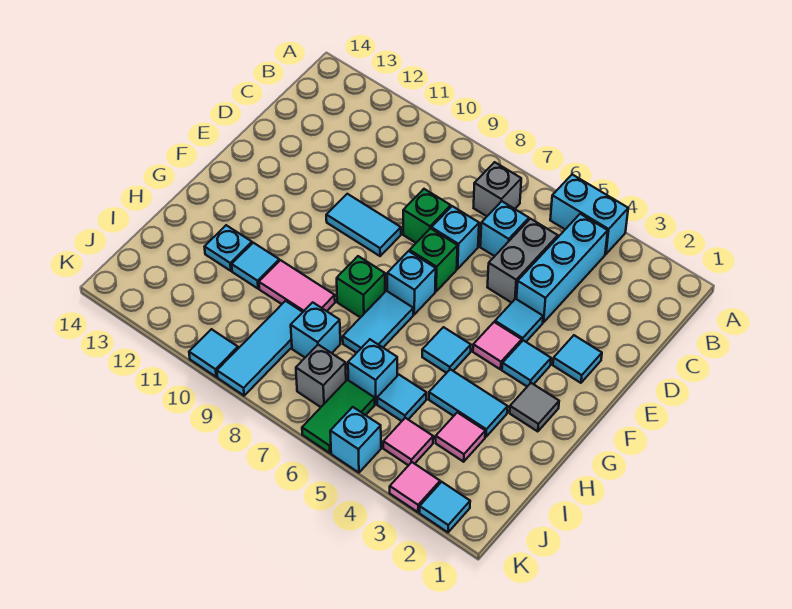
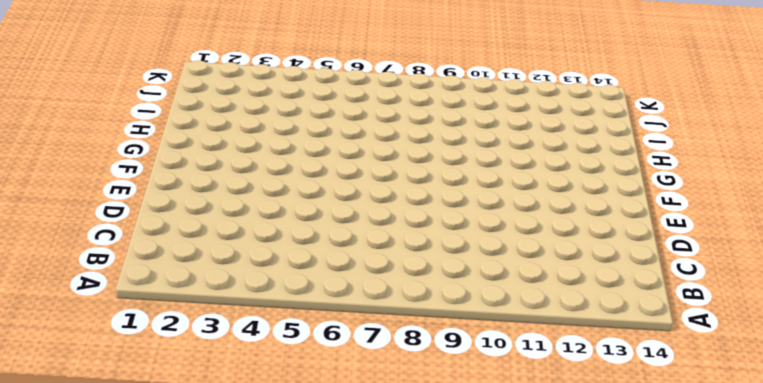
none -> cyan brick A4:A5 level 1
none -> cyan brick B4:D4 level 1
none -> grey brick B7 level 1
none -> grey brick C5:D5 level 1

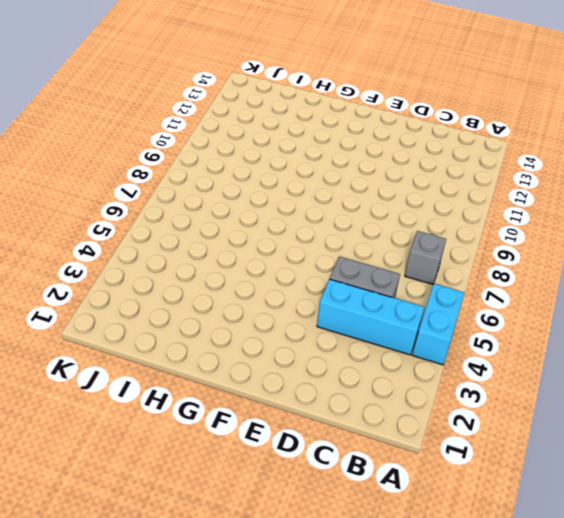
none -> cyan brick C6 level 1
none -> cyan brick D7 level 1
none -> green brick D8 level 1
none -> cyan tile E2 level 1

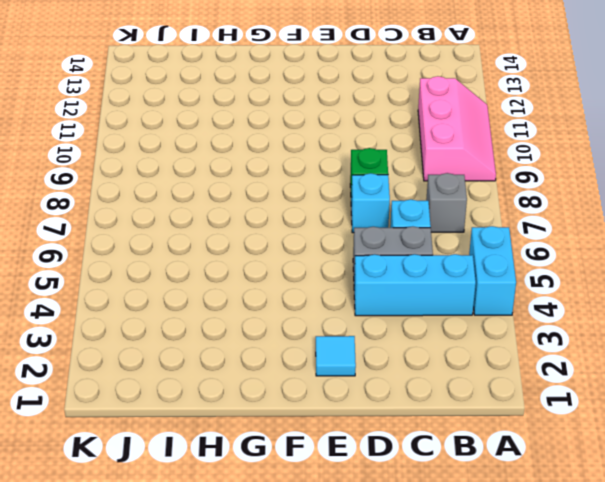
pink slope A9:B11 level 1 top B -> none
none -> cyan tile E4 level 1
none -> green brick E7 level 1
none -> cyan tile E9:E10 level 1
none -> cyan tile F3 level 1

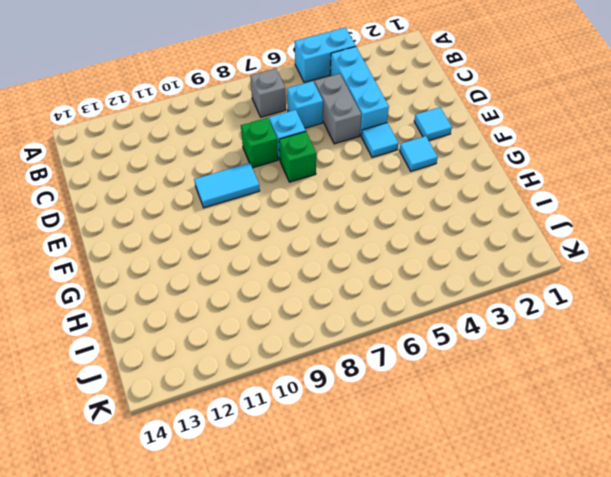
none -> pink tile F4 level 1
none -> cyan brick F7 level 1
none -> grey tile G2 level 1
none -> cyan tile G5 level 1

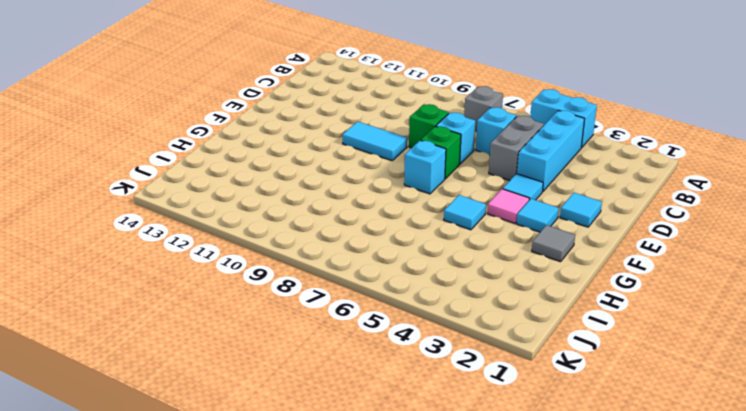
none -> cyan tile G7:H7 level 1
none -> green brick G8 level 1
none -> cyan tile H3:H4 level 1
none -> pink tile H9:H10 level 1

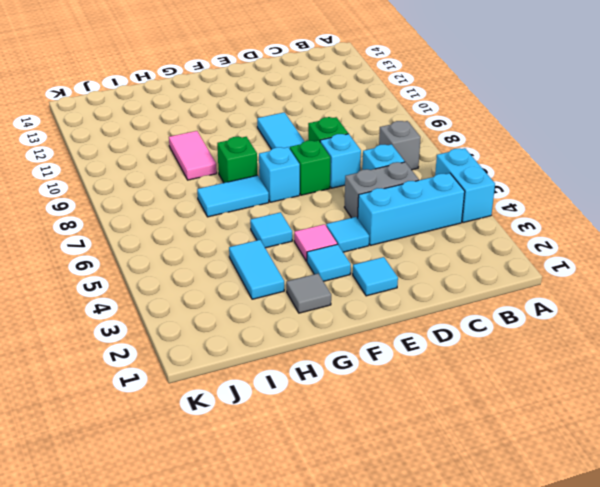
none -> cyan tile H11 level 1
none -> cyan plate H12 level 1
none -> pink tile I3 level 1
none -> cyan tile I5 level 1

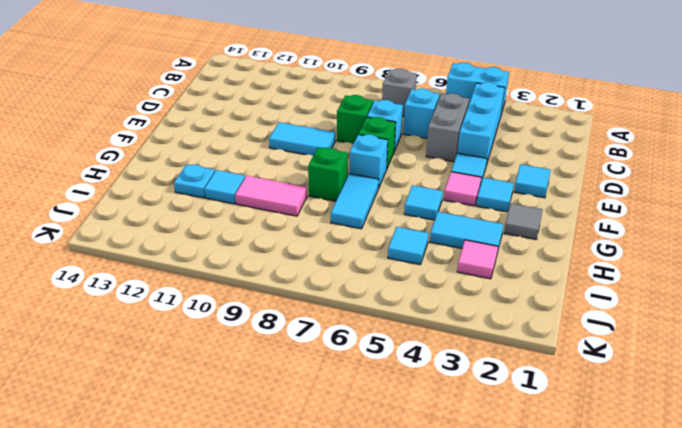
none -> cyan brick I6 level 1
none -> cyan brick I8 level 1
none -> cyan tile I9:K9 level 1
none -> pink tile J4 level 1

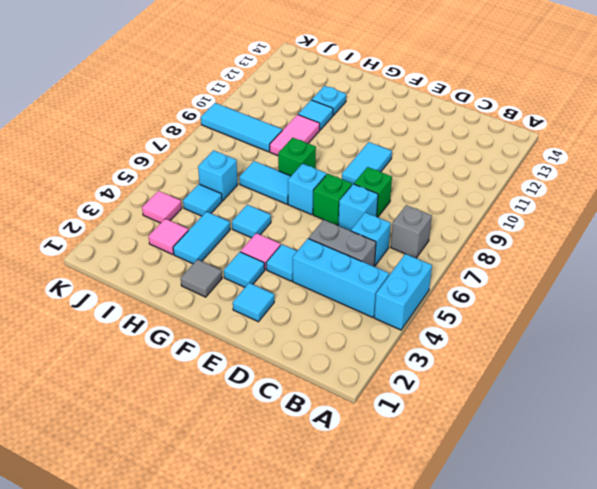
none -> cyan brick I8 level 1
none -> green tile J6:K6 level 1
none -> grey brick J7 level 1
none -> cyan tile K2 level 1

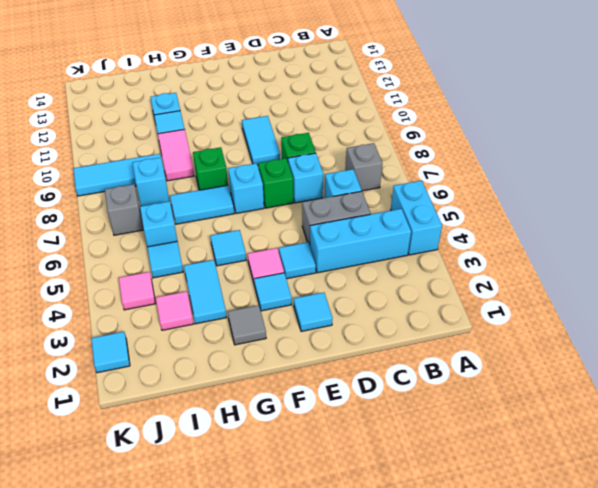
none -> green tile J6:K6 level 1
none -> pink tile K3 level 1
none -> cyan brick K5 level 1
none -> cyan tile K10 level 1

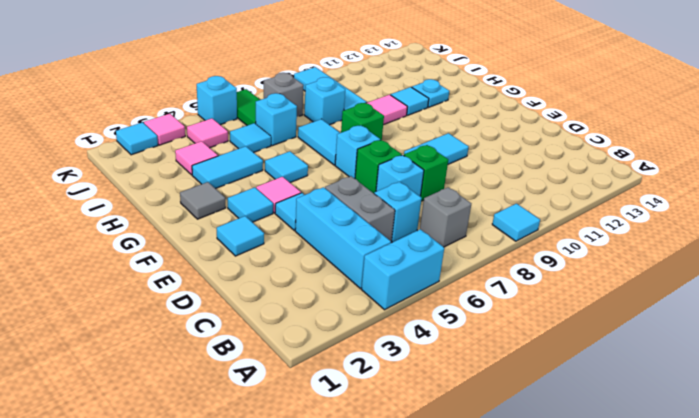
cyan tile A9 level 1 -> cyan tile K10 level 1

